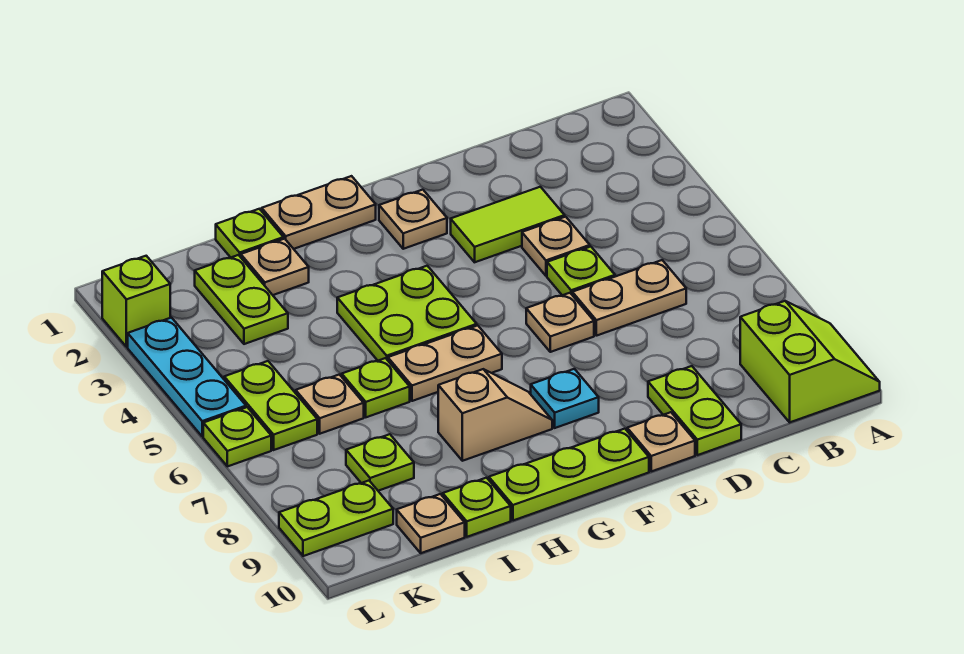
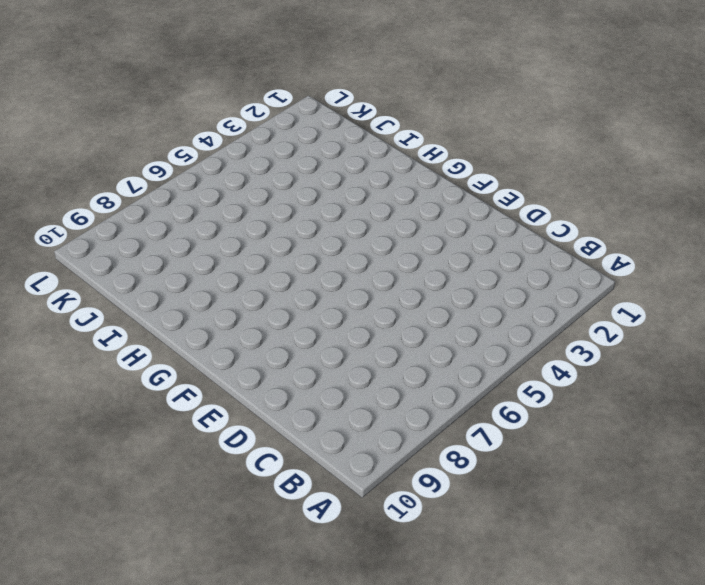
none -> lime slope A9:B10 level 1 top B
none -> tan plate C6:D6 level 1
none -> lime tile D3:E3 level 1

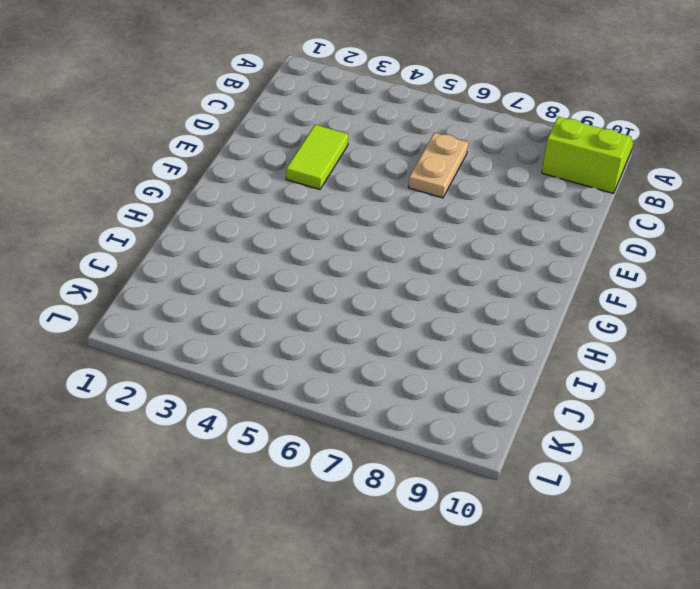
none -> tan plate D4 level 1
none -> lime plate D5 level 1
none -> lime plate D9:D10 level 1

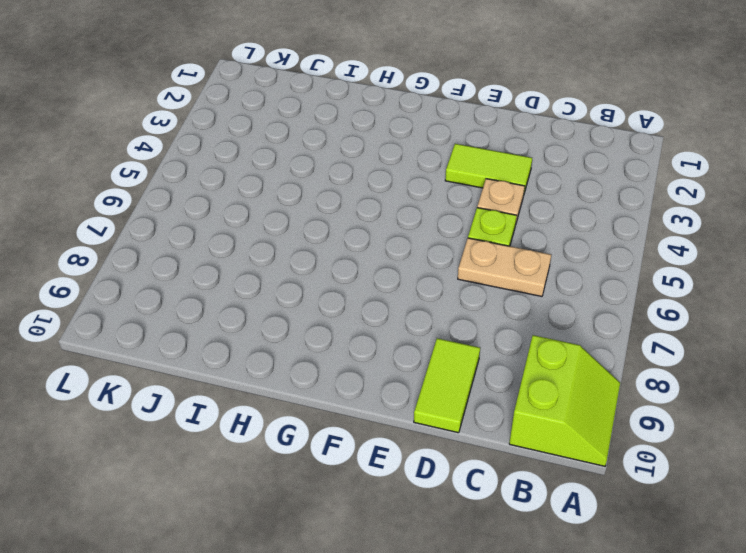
lime tile D9:D10 level 1 -> lime plate D9:D10 level 1
none -> tan plate E6 level 1
none -> tan plate E10 level 1
none -> tan plate F2 level 1

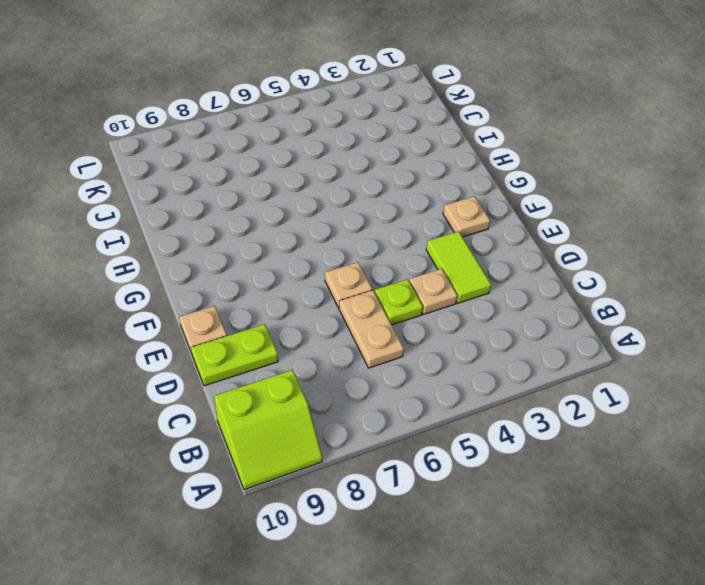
none -> cyan plate F8 level 1
none -> lime plate F10:H10 level 1
none -> tan plate G1:H1 level 1

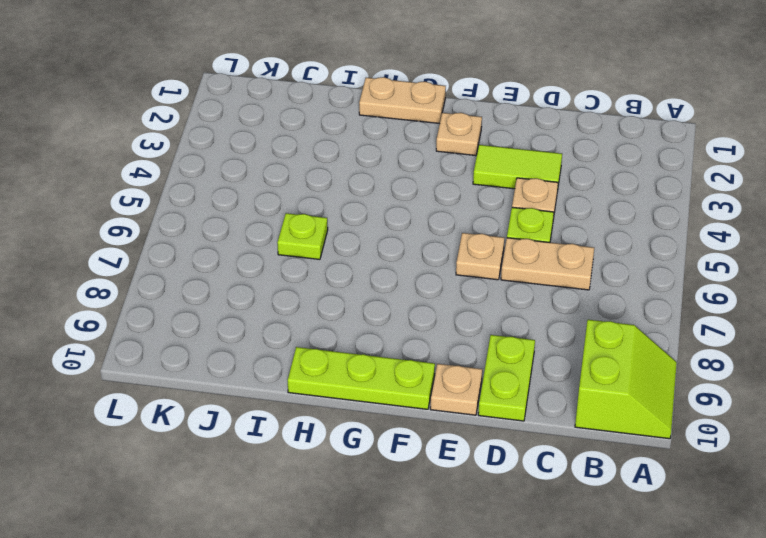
none -> cyan plate F8 level 1
none -> lime plate G4:H5 level 1
none -> tan plate G6:H6 level 1

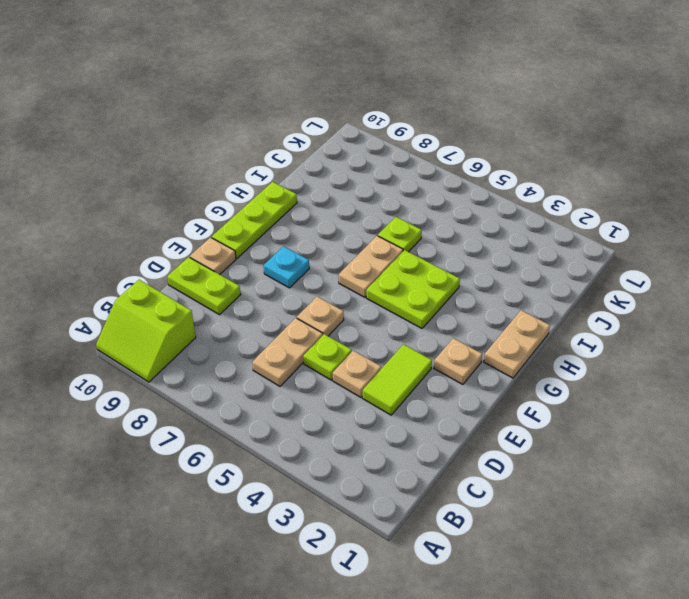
none -> tan slope G8:H8 level 1 top H
none -> lime plate I1 level 1
none -> tan plate I2 level 1

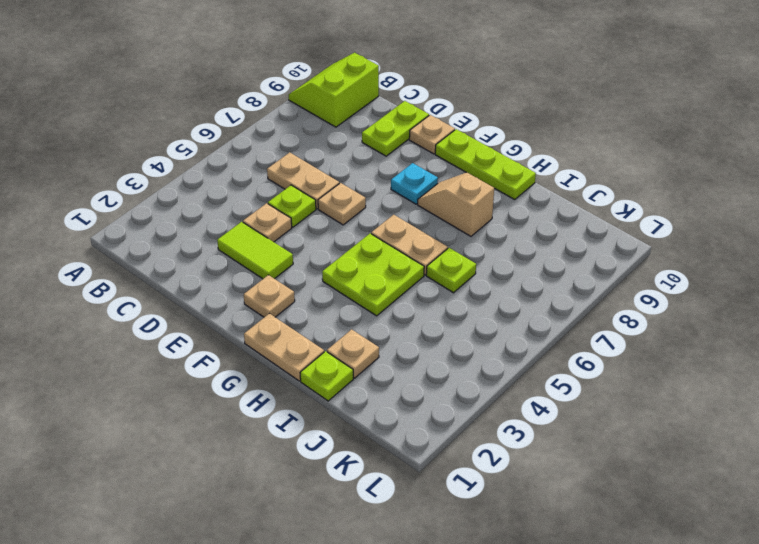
none -> lime plate I10 level 1
none -> lime plate J2:J3 level 1
none -> tan plate J6 level 1

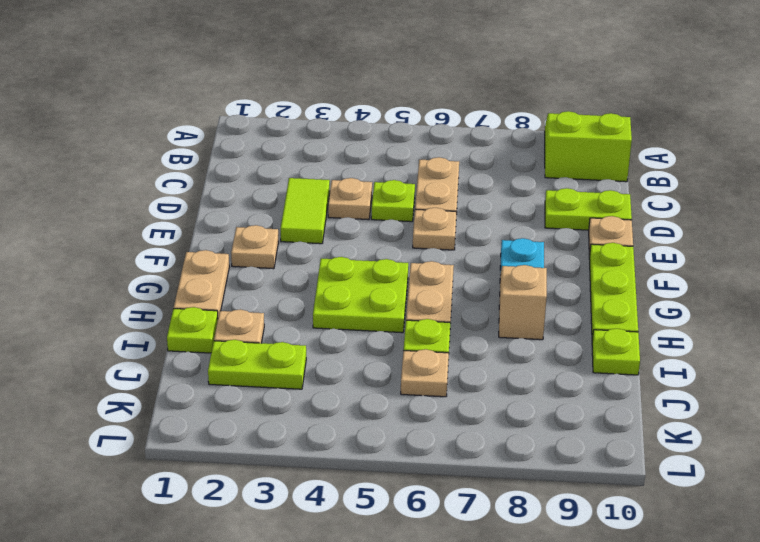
none -> lime plate J8 level 1
none -> tan plate J10 level 1
none -> lime plate K5:K6 level 1

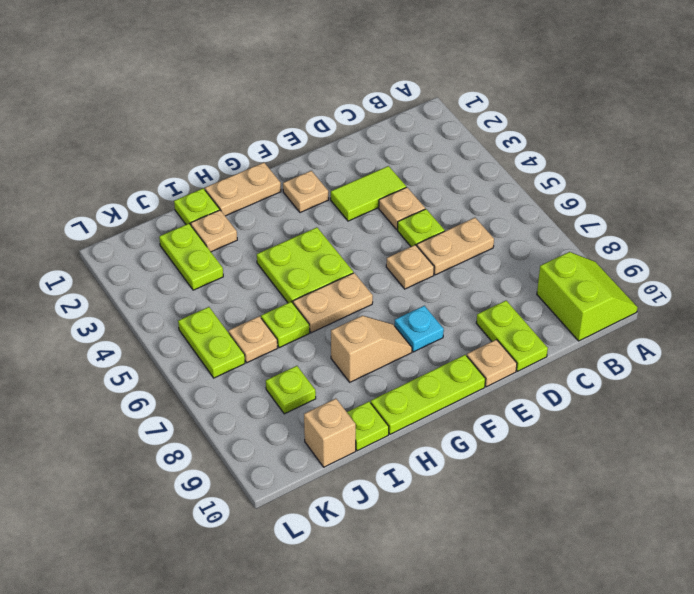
tan brick J10 level 1 -> tan plate J10 level 1
none -> lime plate K9:L9 level 1
none -> lime brick L2 level 1
none -> cyan plate L3:L5 level 1

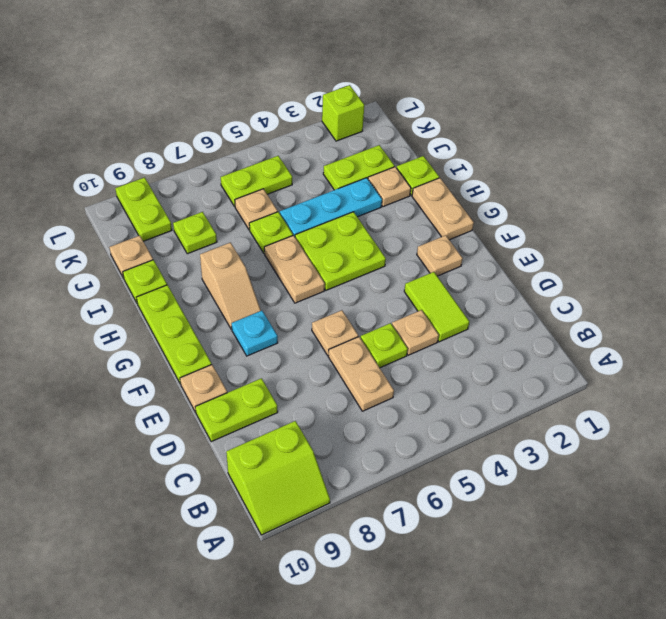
cyan plate I3:I5 level 1 -> cyan plate L3:L5 level 1
none -> lime plate L6 level 1

